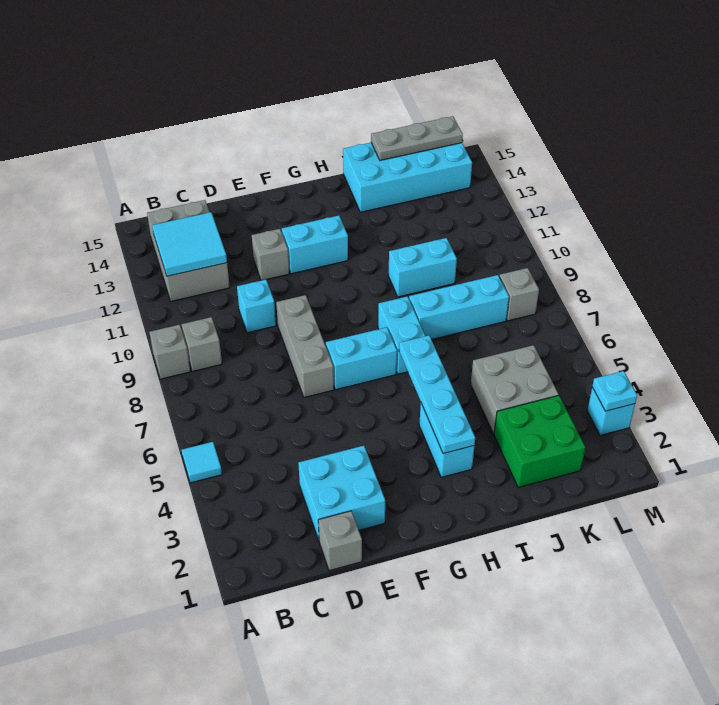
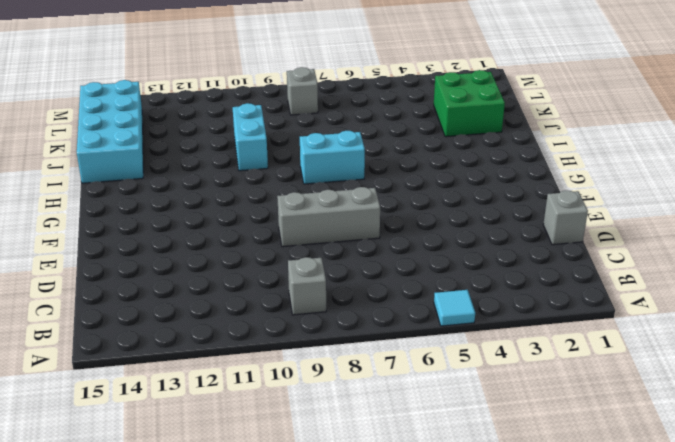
none -> grey brick A9 level 1
none -> grey brick B12:C14 level 1
none -> cyan brick D2:E3 level 1

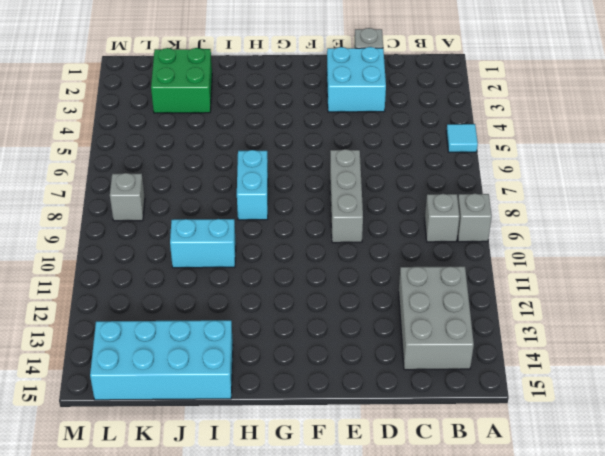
none -> cyan brick D10 level 1
none -> grey brick E12 level 1
none -> cyan brick F7:G7 level 1

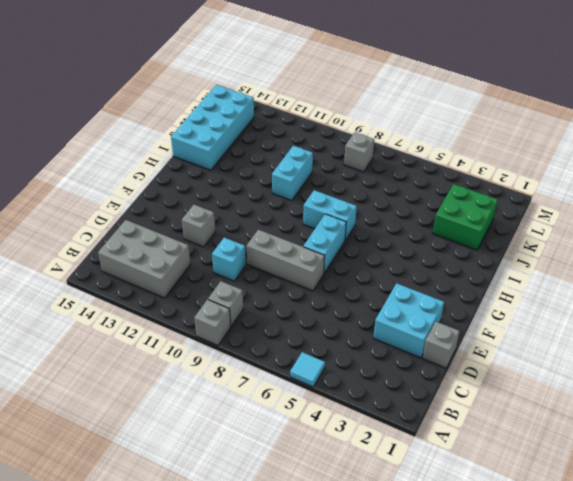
none -> cyan brick F12:G12 level 1
none -> cyan brick H3:H4 level 1
none -> cyan brick I8:K8 level 1

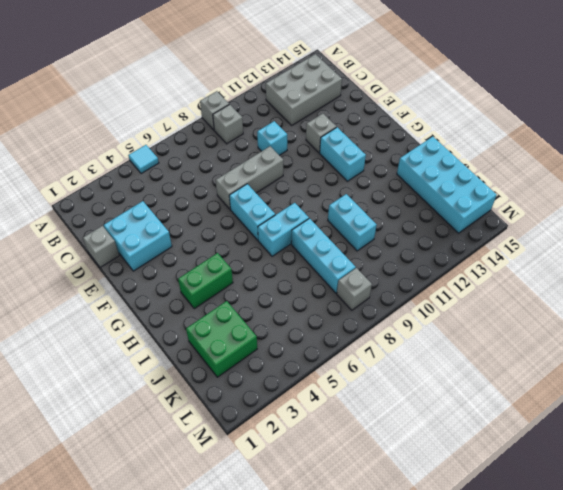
green brick H3:H4 level 1 -> cyan brick H3:H4 level 1
none -> grey brick J4:K5 level 1
none -> cyan brick M3 level 1
none -> cyan tile B12:C13 level 2

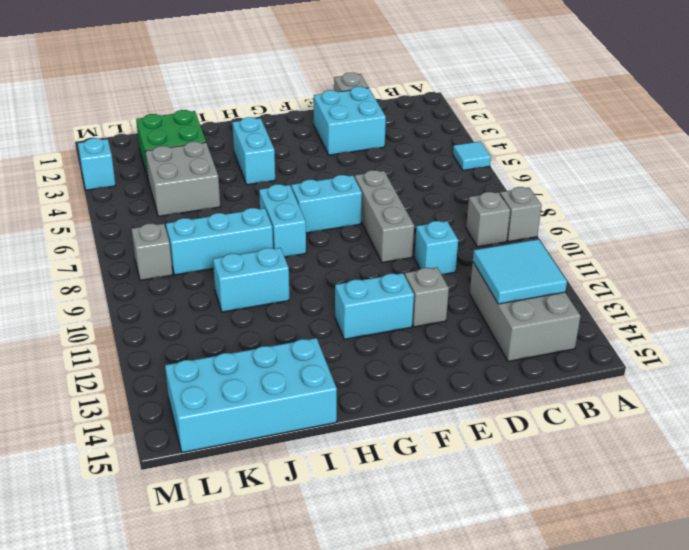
none -> cyan plate H3:H6 level 2
none -> grey plate J15:L15 level 2
none -> cyan plate M3 level 2

